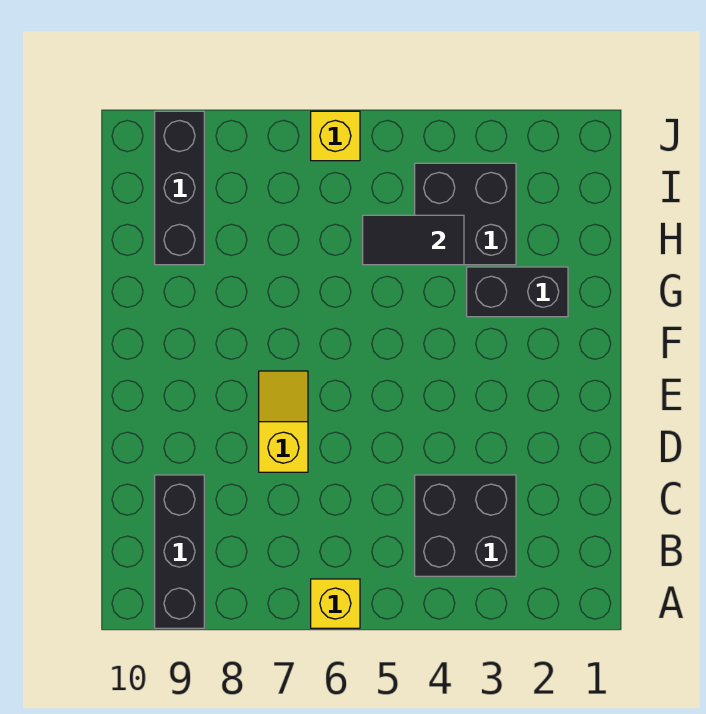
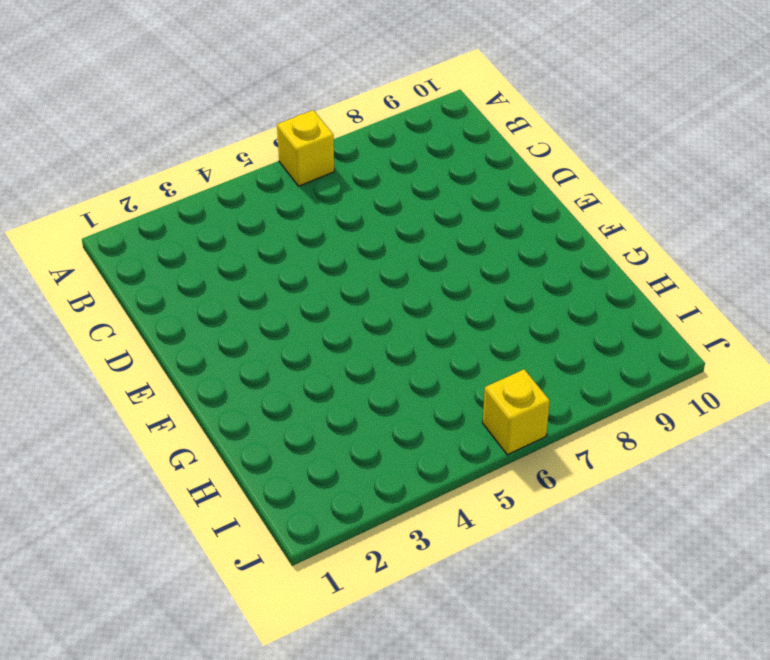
none -> black brick A9:C9 level 1
none -> black brick B3:C4 level 1

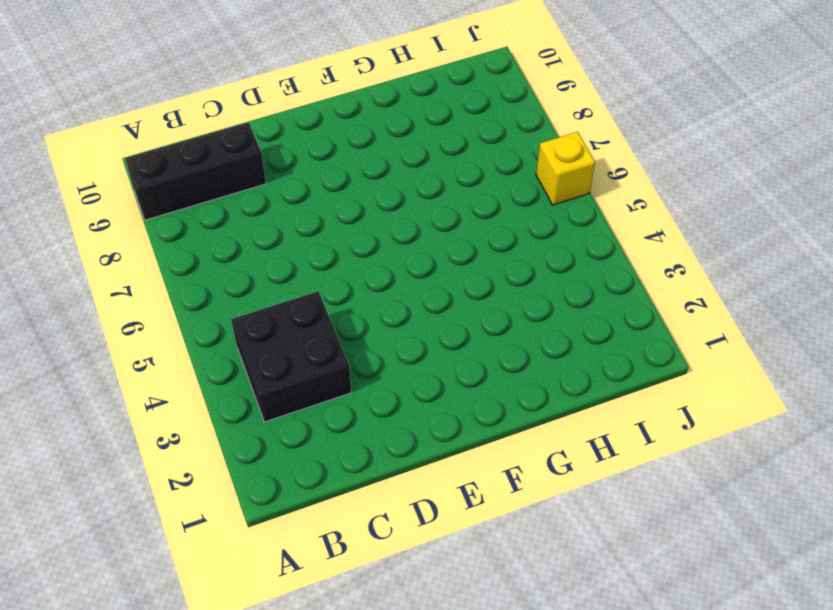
none -> yellow brick A6 level 1
none -> yellow slope D7:E7 level 1 top D

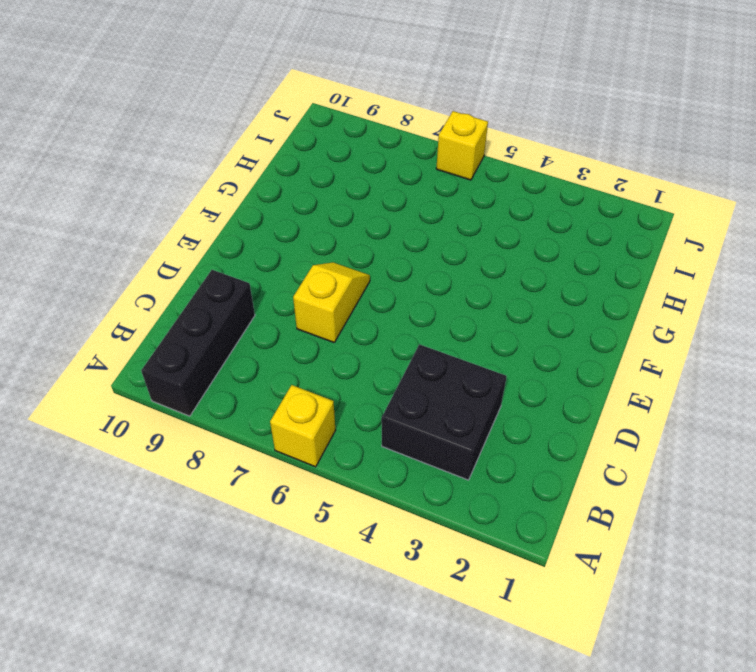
none -> black brick G2:G3 level 1
none -> black brick H3:I4 level 1

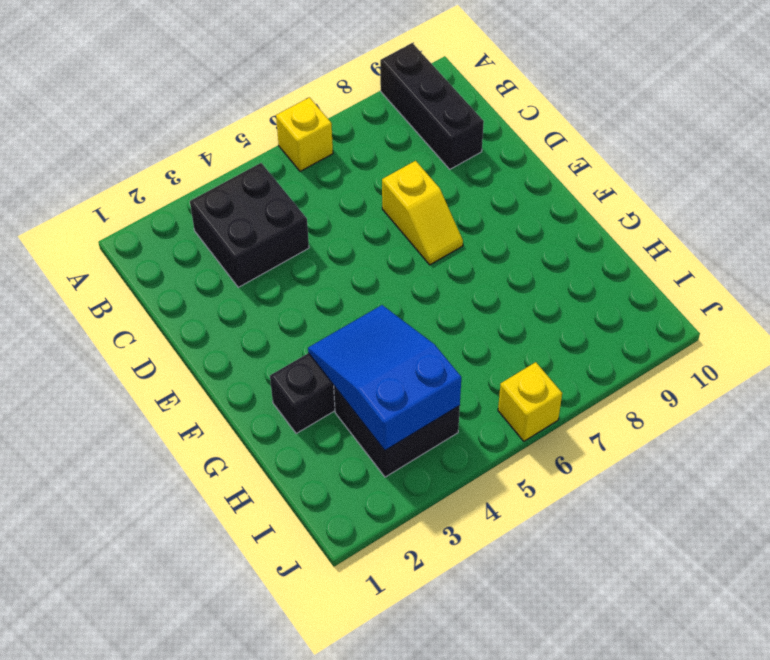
blue slope G3:I4 level 2 top I -> black tile H4:H5 level 2
none -> black brick H9:J9 level 1

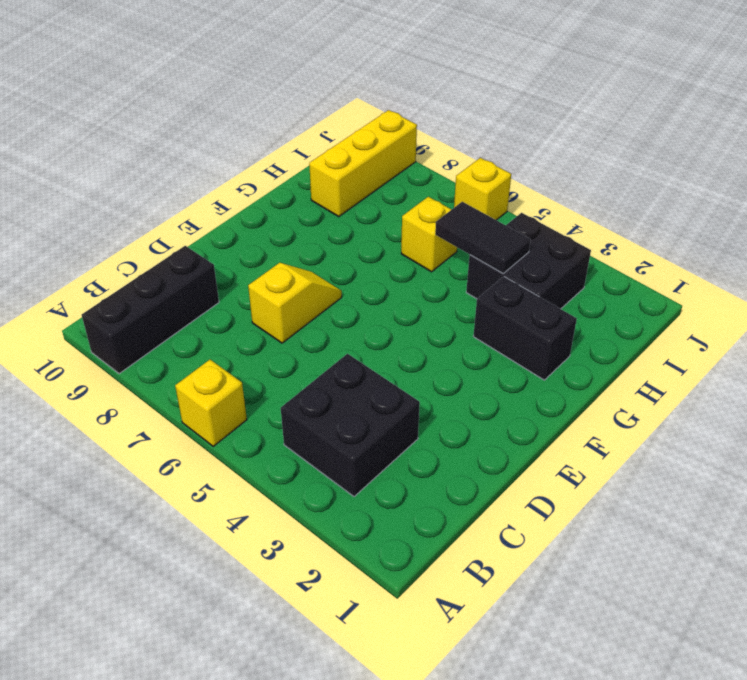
yellow brick H6 level 1 -> none
yellow brick H9:J9 level 1 -> black brick H9:J9 level 1

